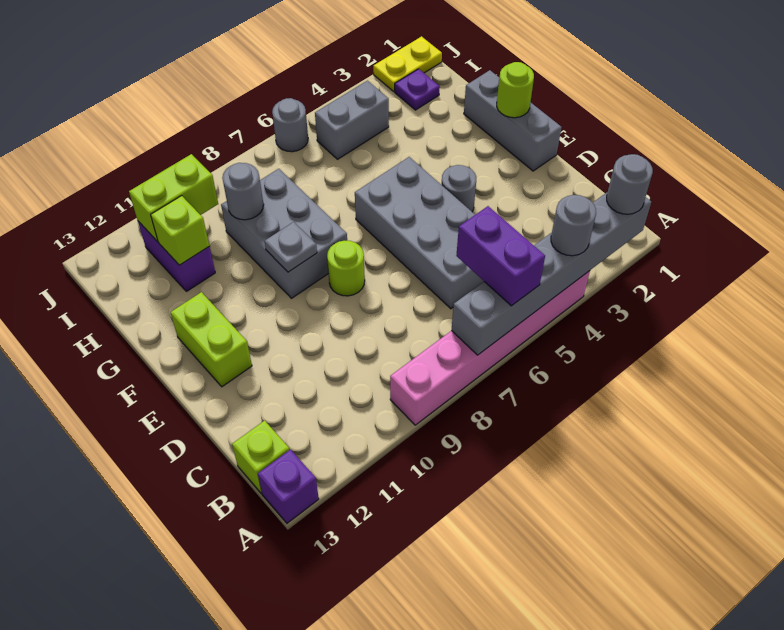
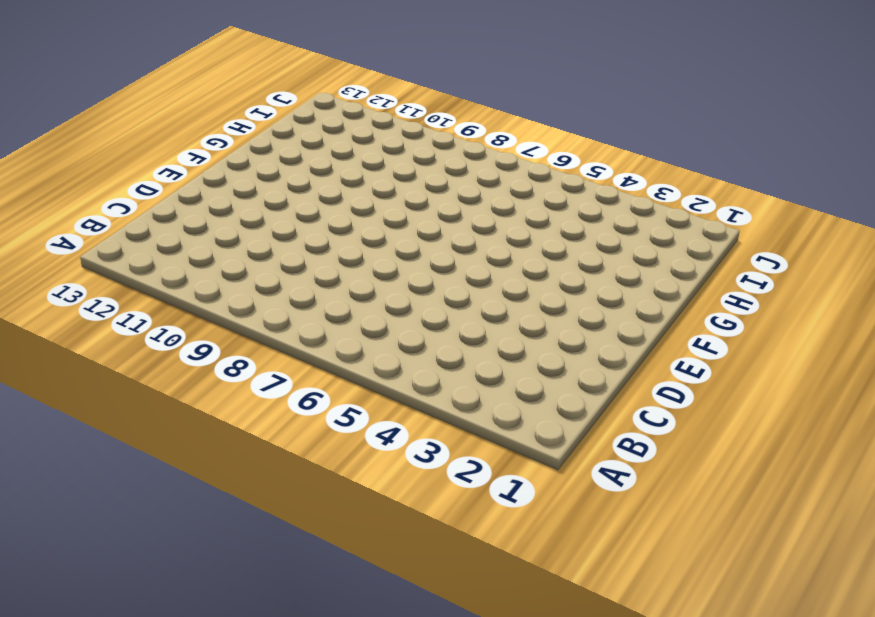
none -> pink brick A4:A9 level 1
none -> purple brick A13 level 1
none -> lime brick B13 level 1

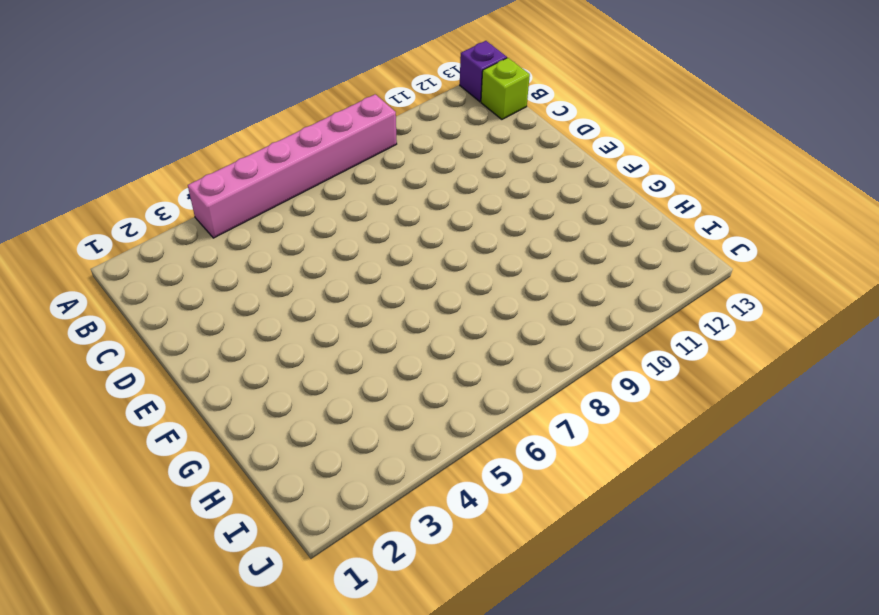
none -> grey brick C5:F6 level 1
none -> grey brick E1:G1 level 1
none -> grey round brick E4 level 1

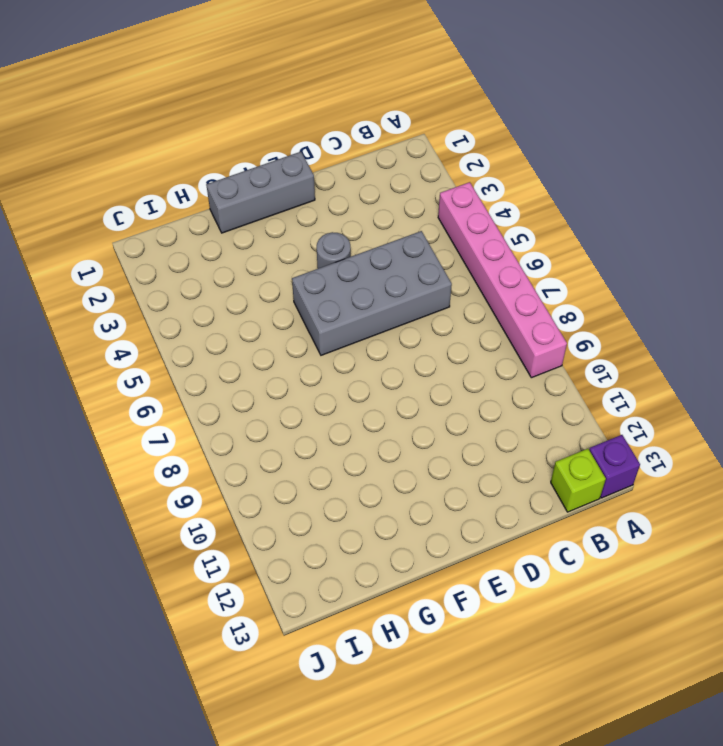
none -> lime round brick E8 level 1
none -> lime brick E12:F12 level 1
none -> grey brick F8:H9 level 1

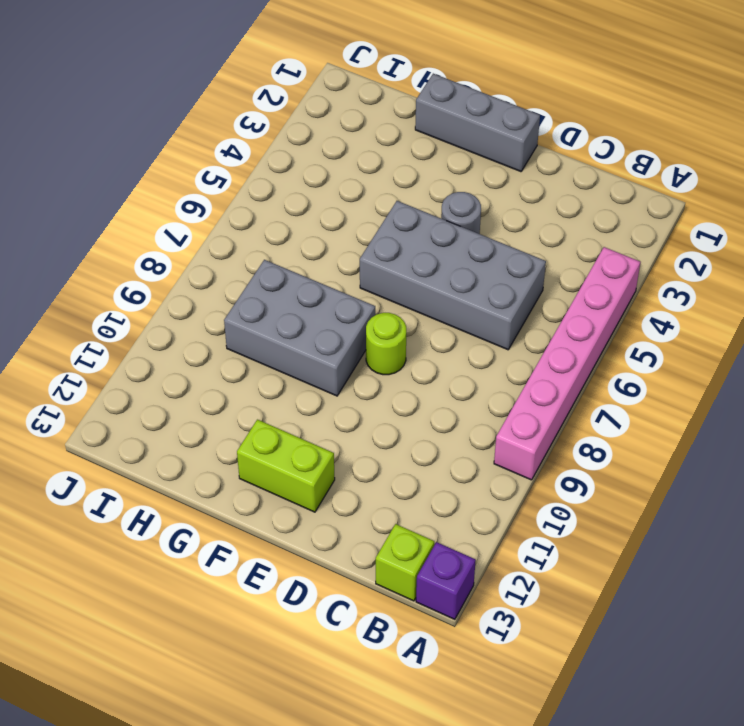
none -> purple brick H11:I11 level 1
none -> purple plate I2 level 1
none -> grey brick I4:I5 level 1

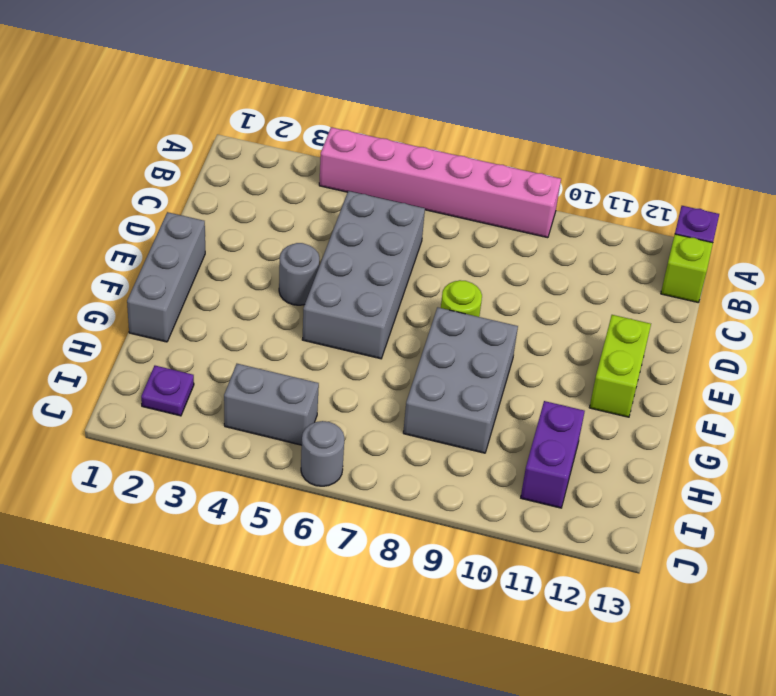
none -> yellow plate J1:J2 level 1
none -> grey brick A2:A7 level 2
none -> lime round brick F1 level 2

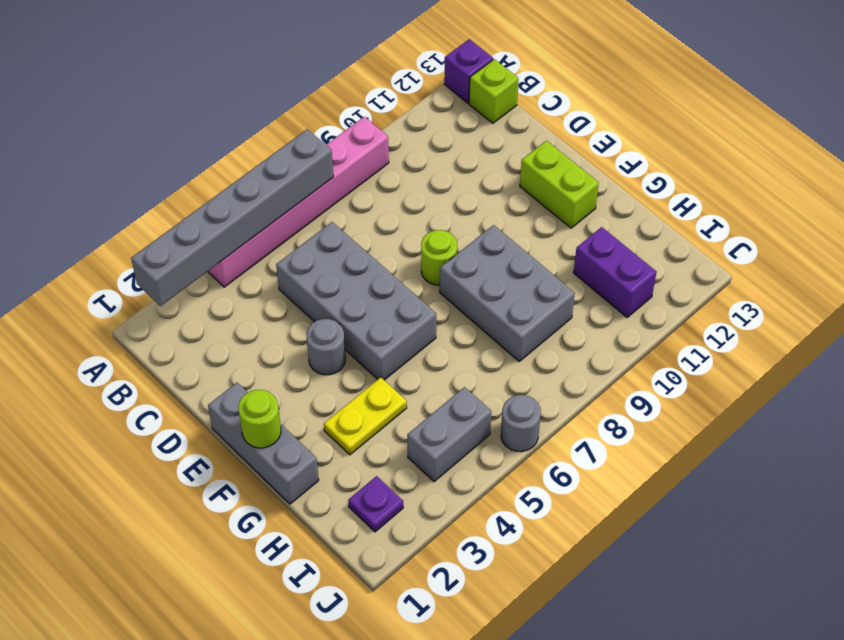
yellow plate G3:G4 level 1 -> yellow plate J1:J2 level 1
none -> grey plate F9 level 2
none -> grey round brick H9 level 2
none -> lime brick H11 level 2

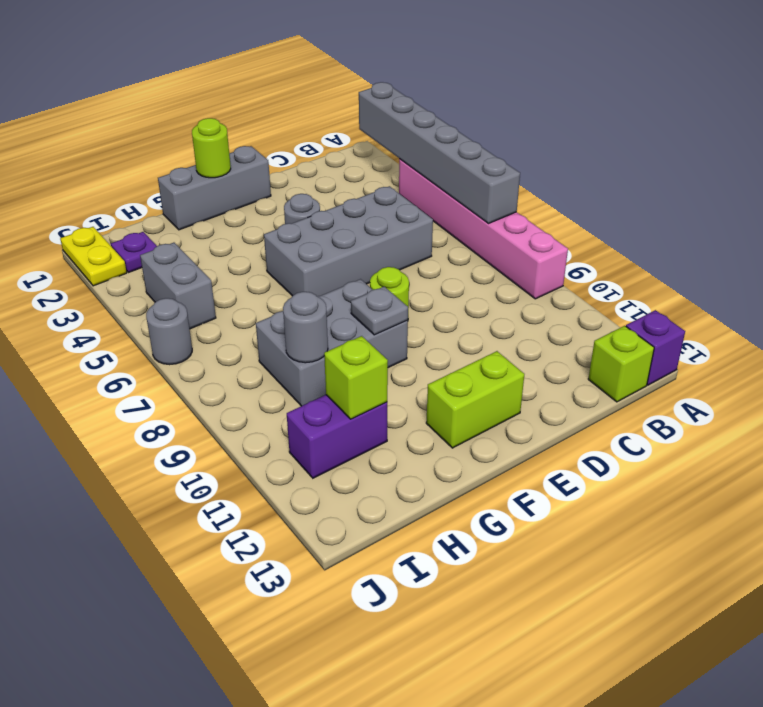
none -> lime brick I10:I11 level 2
none -> grey round brick A2 level 3
none -> grey round brick A4 level 3

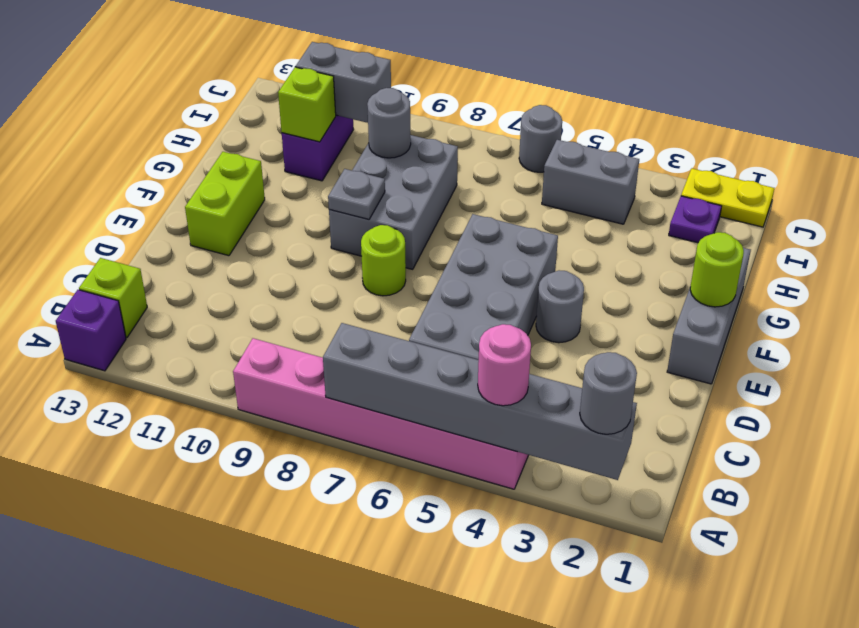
pink round brick A4 level 3 -> grey round brick A4 level 3
grey brick I10:I11 level 2 -> lime brick I10:I11 level 2
none -> purple brick A6:B6 level 3

